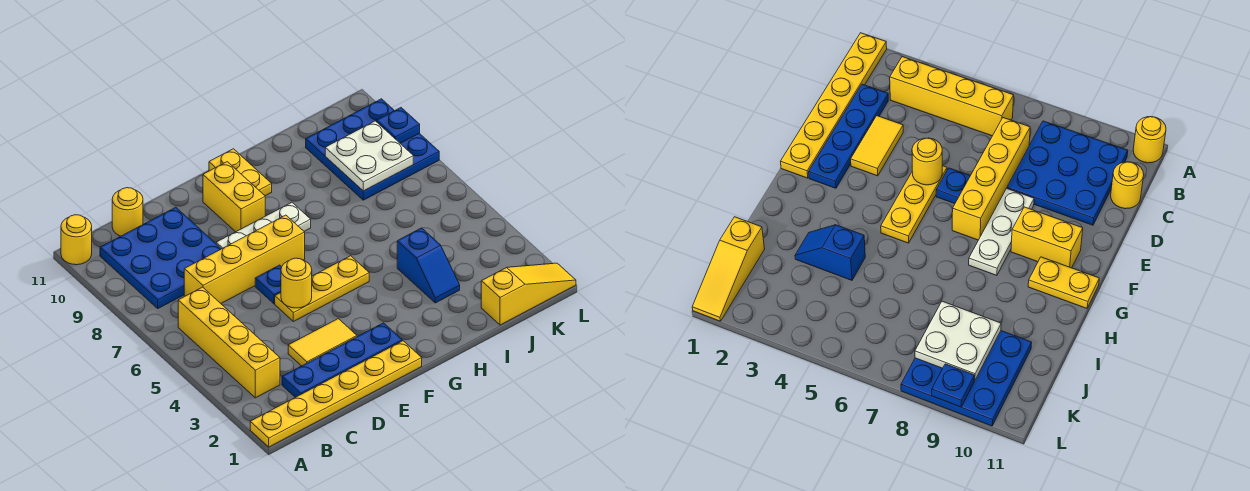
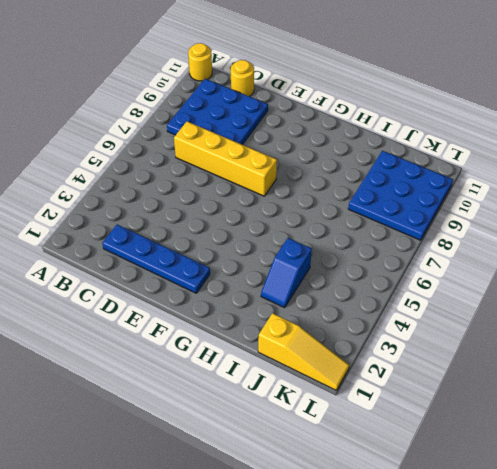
none -> yellow plate A1:F1 level 1
none -> yellow brick B3:B6 level 1
none -> yellow tile D3:E3 level 1

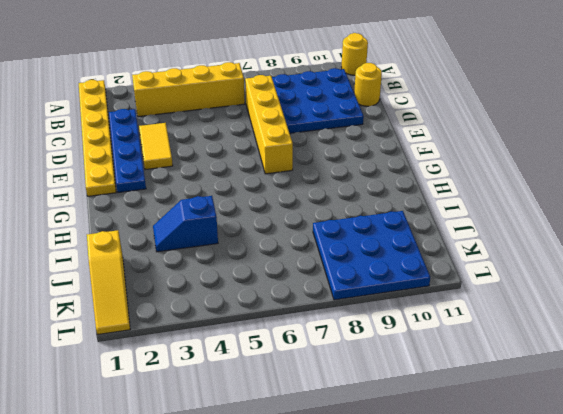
none -> yellow plate E5:G5 level 1
none -> blue plate E6 level 1
none -> white plate E8:G8 level 1

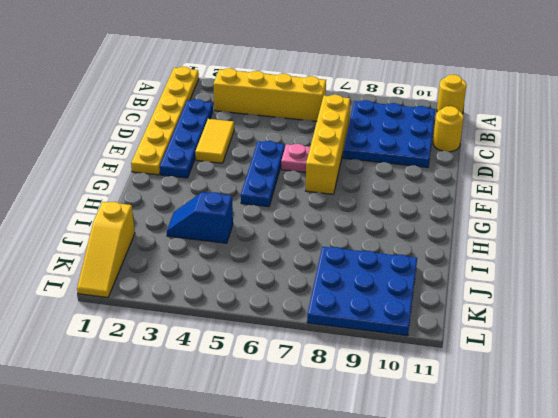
blue plate E5:G5 level 1 -> yellow plate E5:G5 level 1
pink plate E6 level 1 -> blue plate E6 level 1
none -> white plate E8:G8 level 1
none -> yellow brick F9:F10 level 1
none -> yellow plate G10:G11 level 1

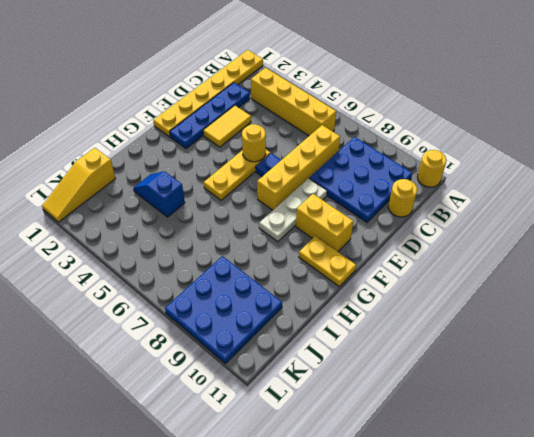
none -> white plate J8:K9 level 2
none -> blue plate L9 level 2

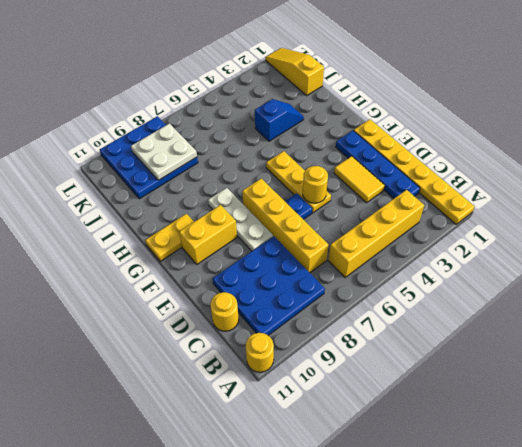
none -> blue plate L9 level 2

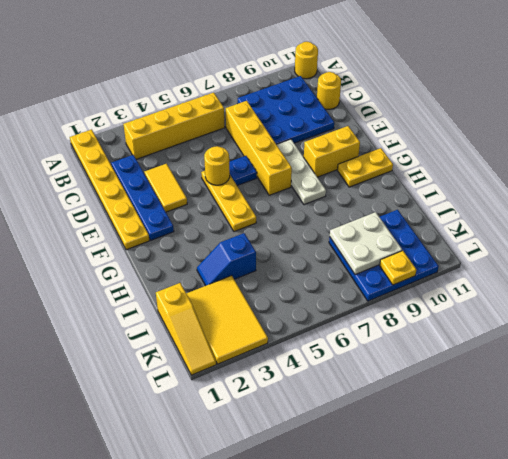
yellow tile J2:L3 level 1 -> none
yellow plate L9 level 2 -> blue plate L9 level 2

